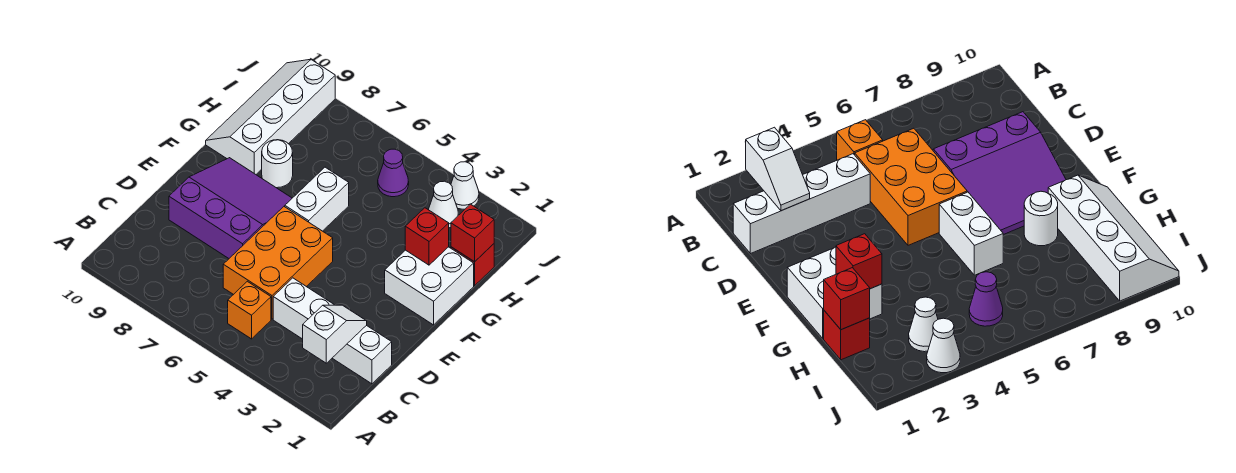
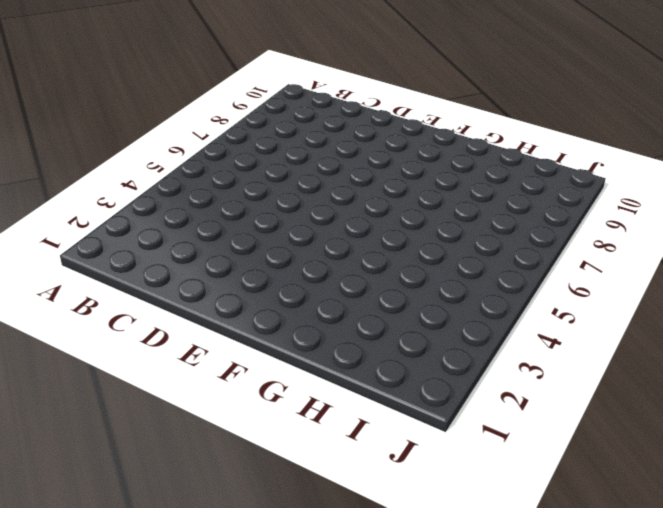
none -> orange brick B5 level 1
none -> white brick C1:C4 level 1
none -> orange brick C5:E6 level 1

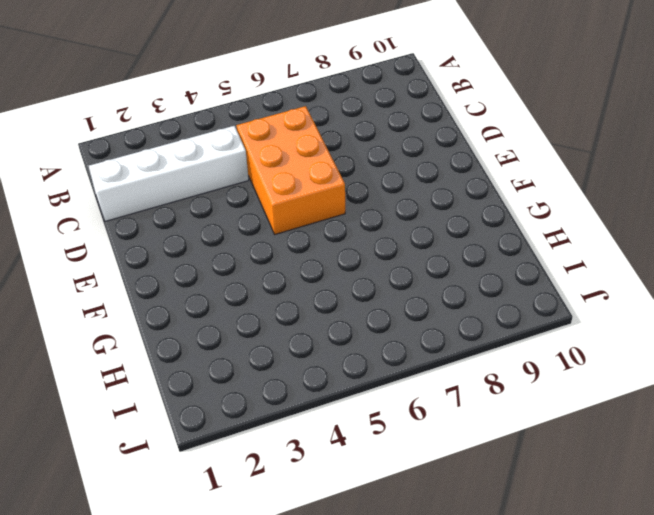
none -> orange brick B5 level 1
none -> purple slope D7:F9 level 1 top D
none -> white brick F1:G2 level 1

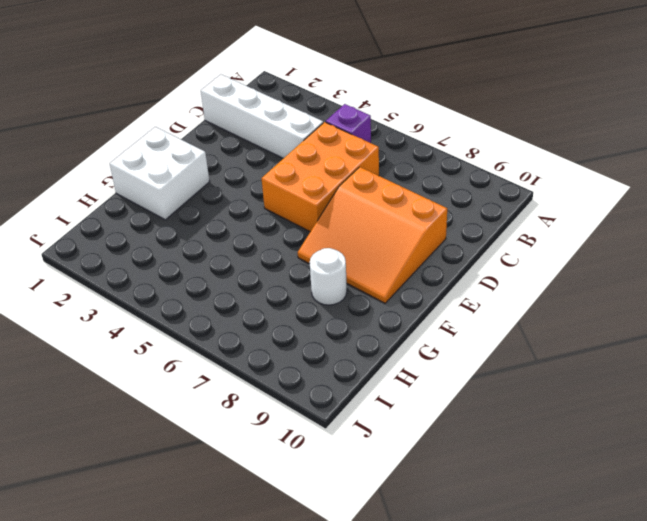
purple brick B5 level 1 -> orange brick B5 level 1
orange slope D7:F9 level 1 top D -> purple slope D7:F9 level 1 top D
none -> white brick F6:G6 level 1
none -> white slope G9:J10 level 1 top 9
none -> red brick H1 level 1

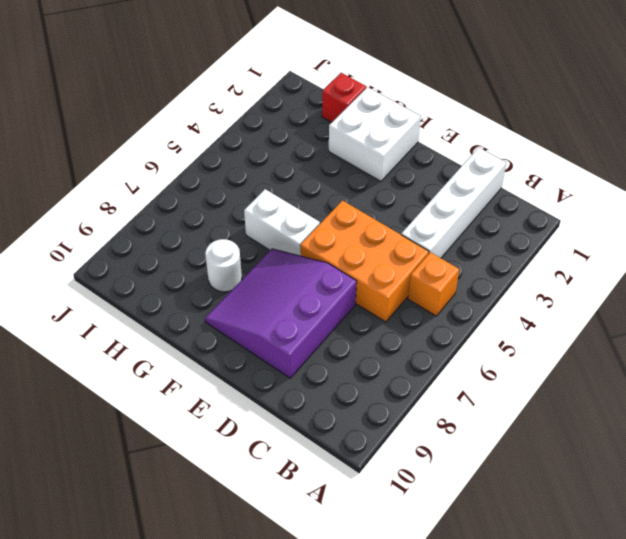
none -> white slope G9:J10 level 1 top 9
none -> white cone I3 level 1
none -> purple cone I5 level 1

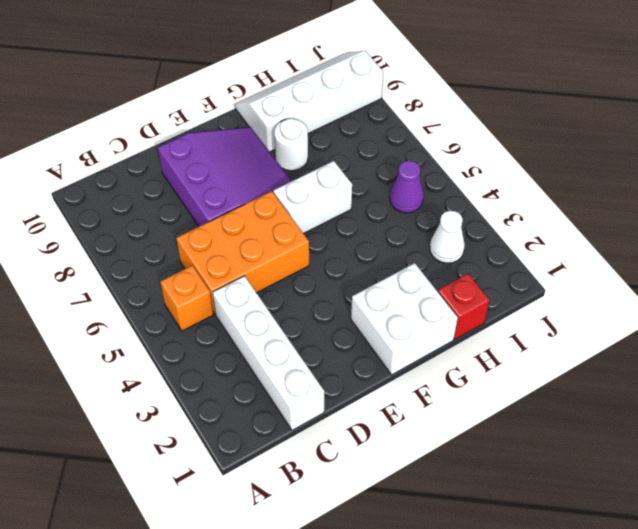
none -> white cone J3 level 1
none -> white slope B2:C2 level 2 top B
none -> red brick G2 level 2

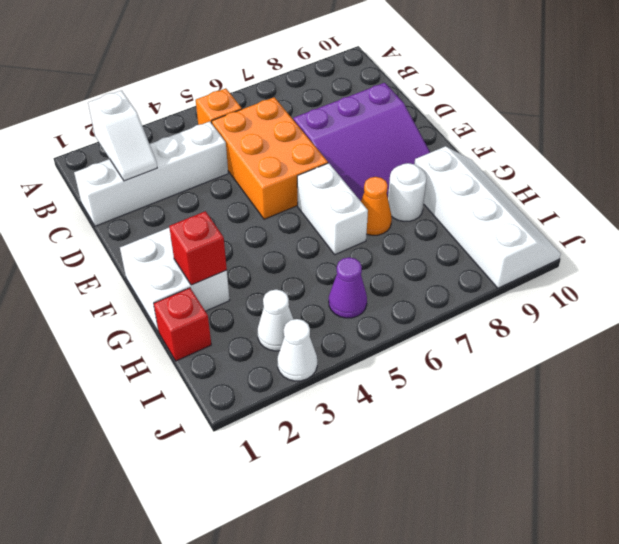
orange cone G7 level 1 -> none
none -> red brick H1 level 2

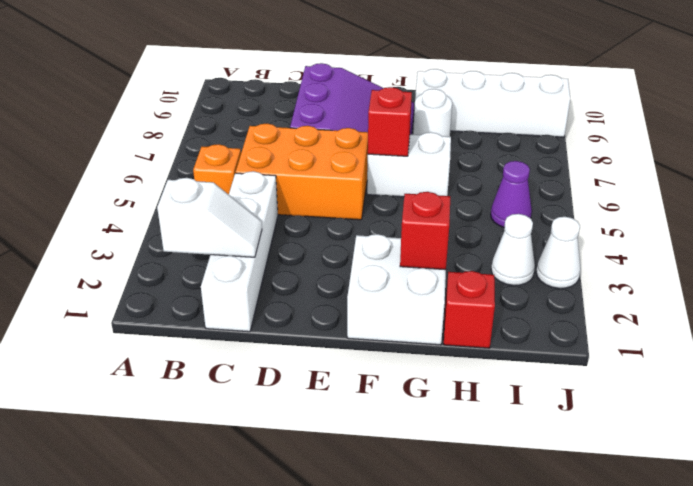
red brick F6 level 2 -> red brick H1 level 2

